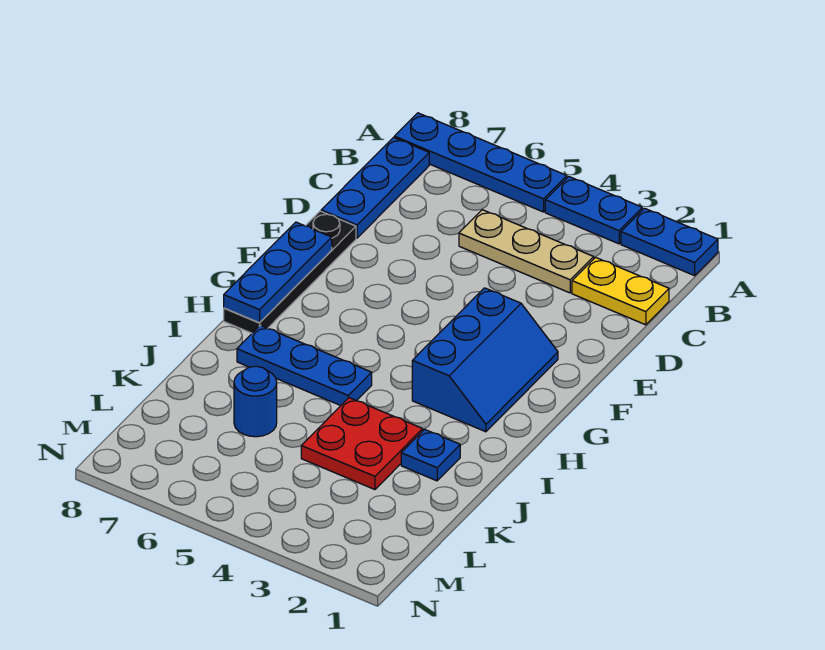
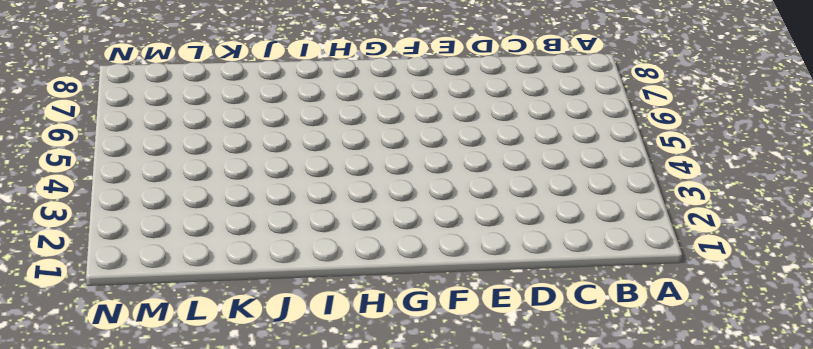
none -> blue plate A1:A2 level 1
none -> blue plate A3:A4 level 1
none -> blue plate A5:A8 level 1

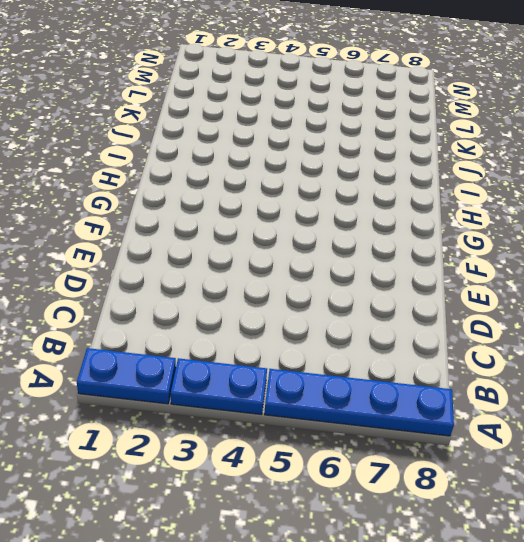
none -> blue plate B8:D8 level 1
none -> yellow plate C1:C2 level 1
none -> tan plate C3:C5 level 1

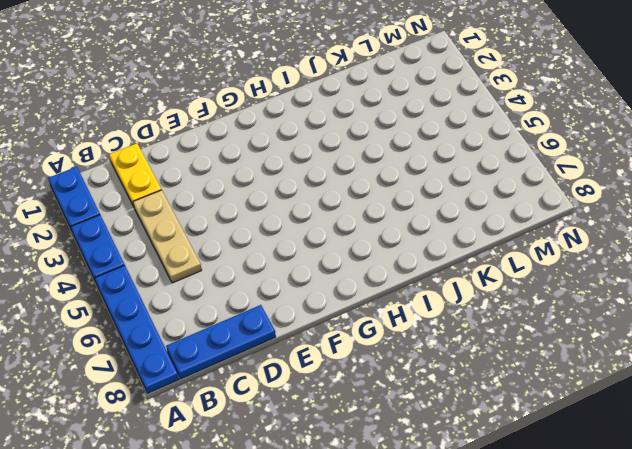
none -> black plate E8:H8 level 1
none -> blue slope F2:H3 level 1 top 3
none -> blue plate I5:I7 level 1

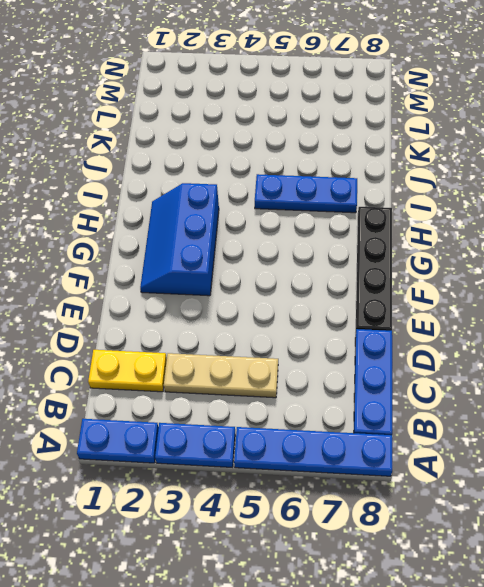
none -> blue plate J2 level 1
none -> red plate J3:K4 level 1
none -> blue round brick K6 level 1

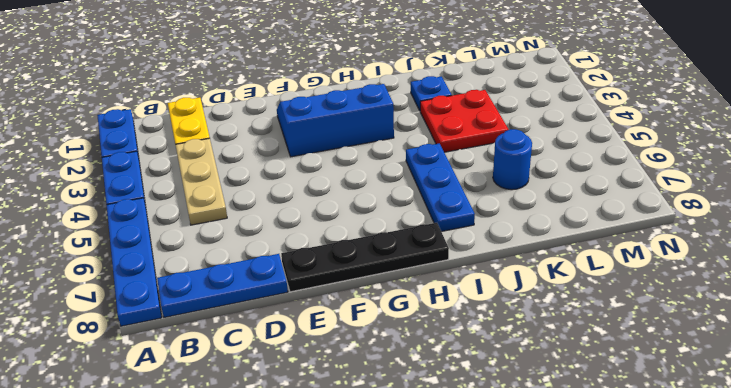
none -> blue plate F8:H8 level 2

